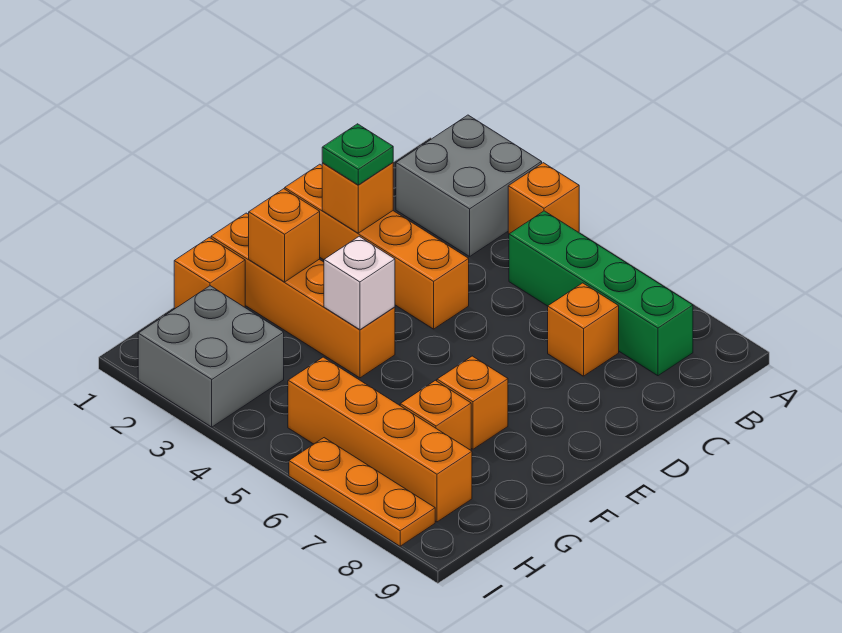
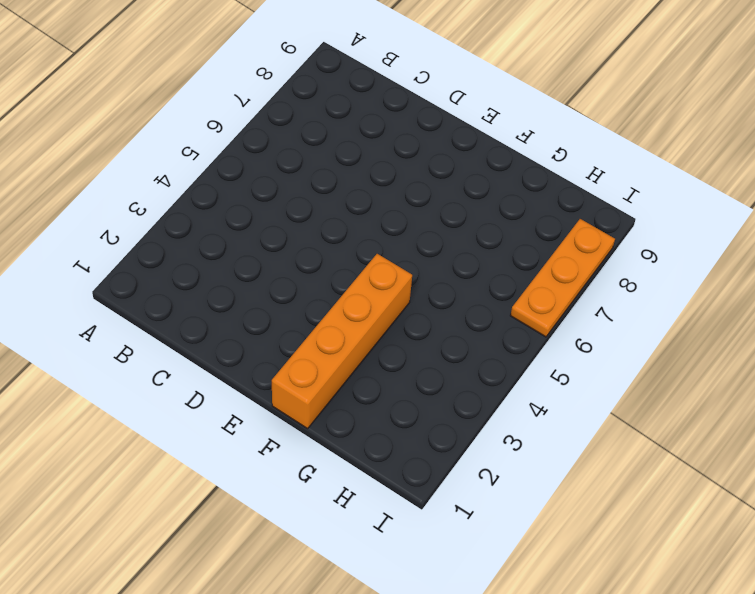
none -> grey brick A2:B3 level 1
none -> orange brick A4 level 1
none -> green brick B5:B8 level 1

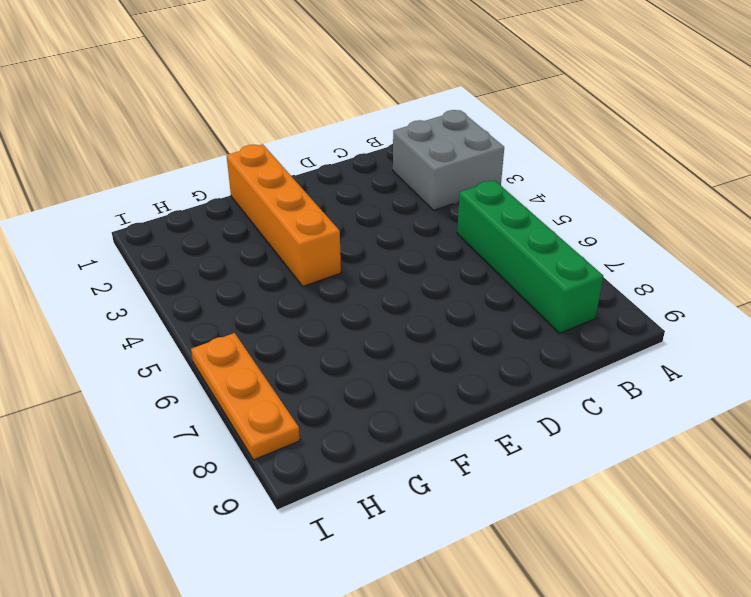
none -> orange brick A4 level 1
none -> orange brick C7 level 1
none -> orange brick D1:D4 level 1

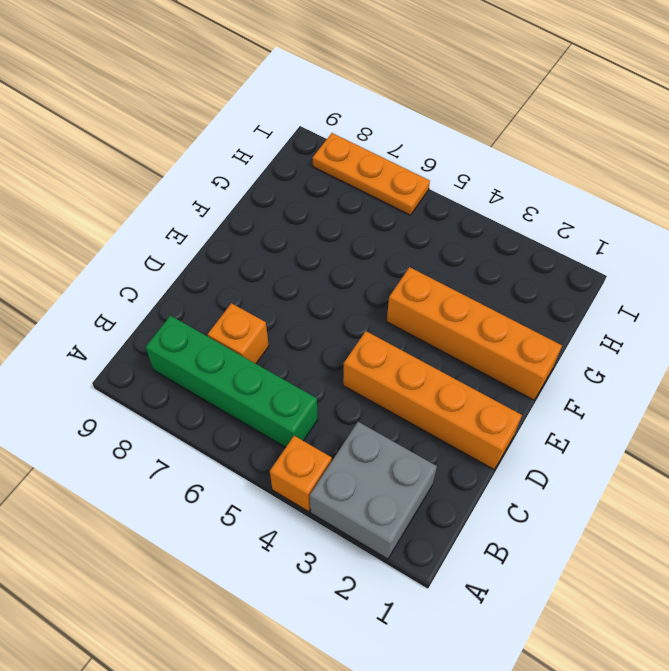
none -> orange brick F7 level 1
none -> orange brick G1 level 1
none -> orange brick G7 level 1

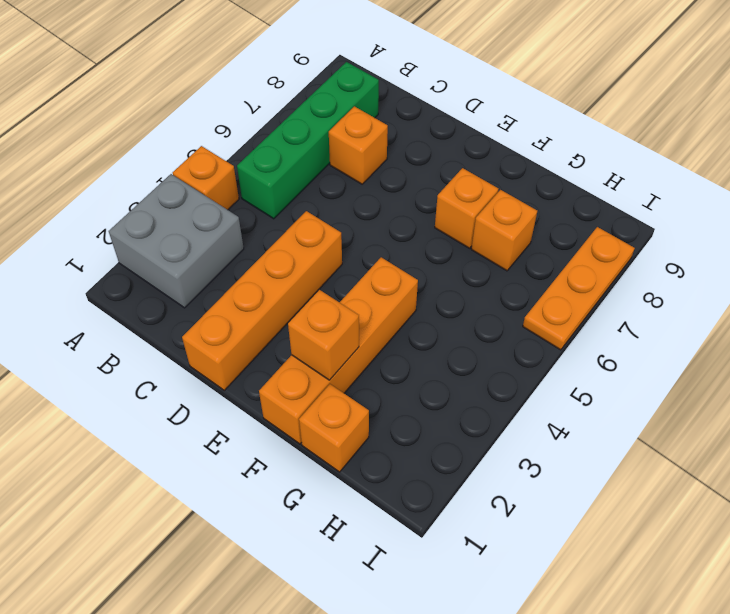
none -> grey brick H2:I3 level 1
none -> orange brick H5:H8 level 1
none -> orange brick D2 level 2

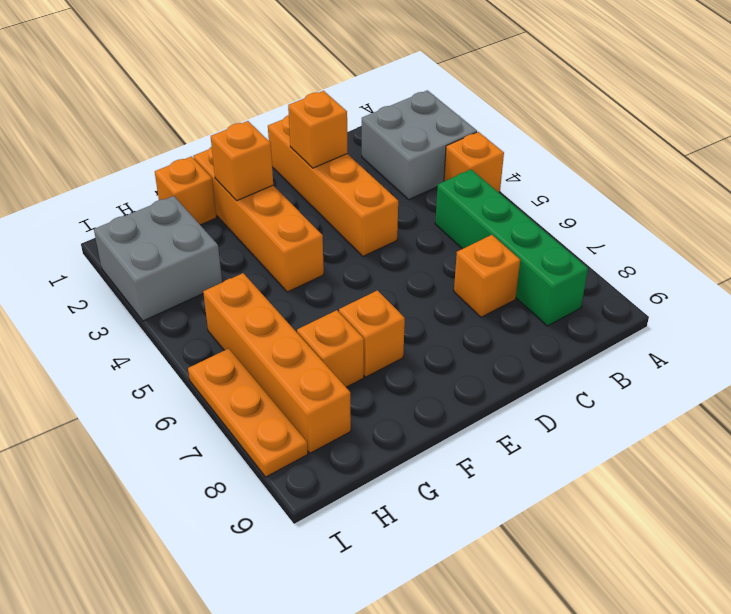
none -> white brick F4 level 2
none -> green plate D2 level 3

